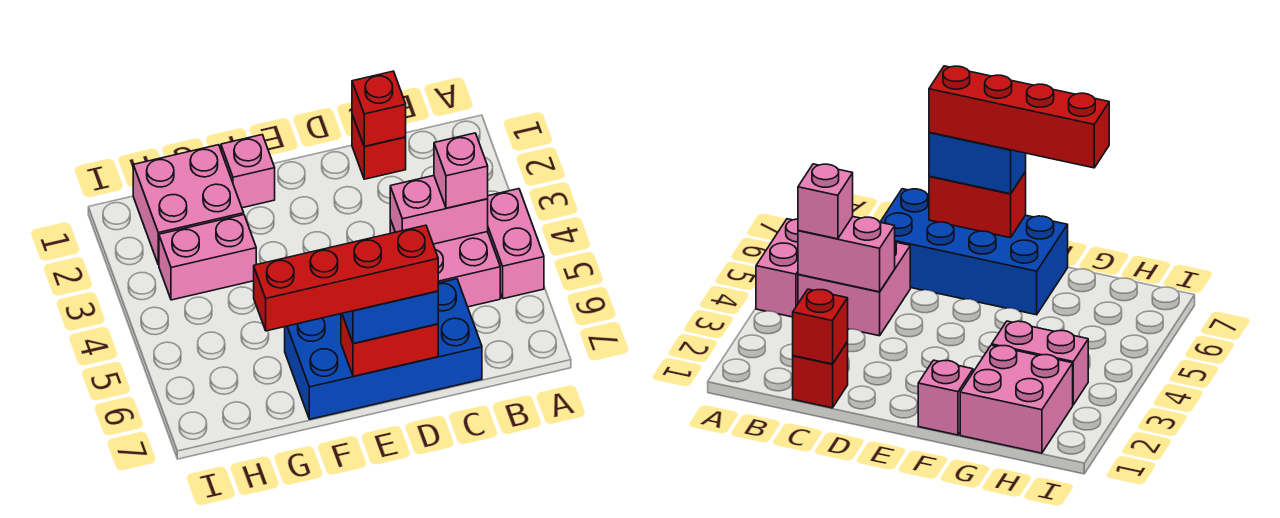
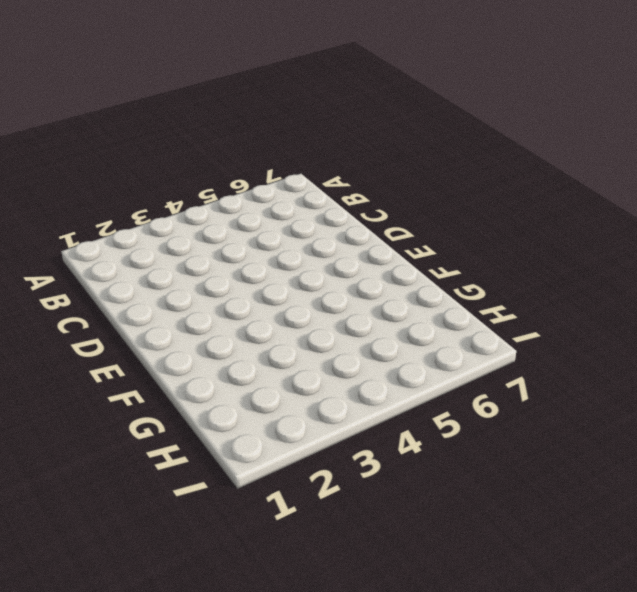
none -> pink brick A4:A5 level 1
none -> pink brick B4:C5 level 1
none -> red brick C1 level 1

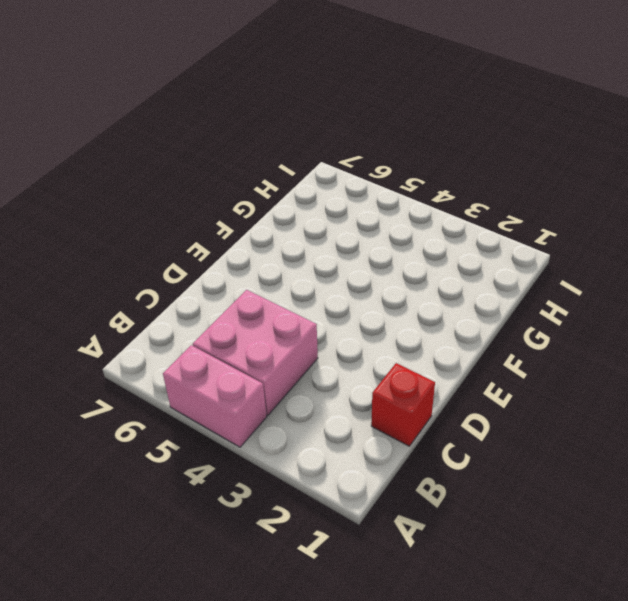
none -> blue brick C6:F7 level 1
none -> pink brick F1 level 1
none -> pink brick G1:H2 level 1

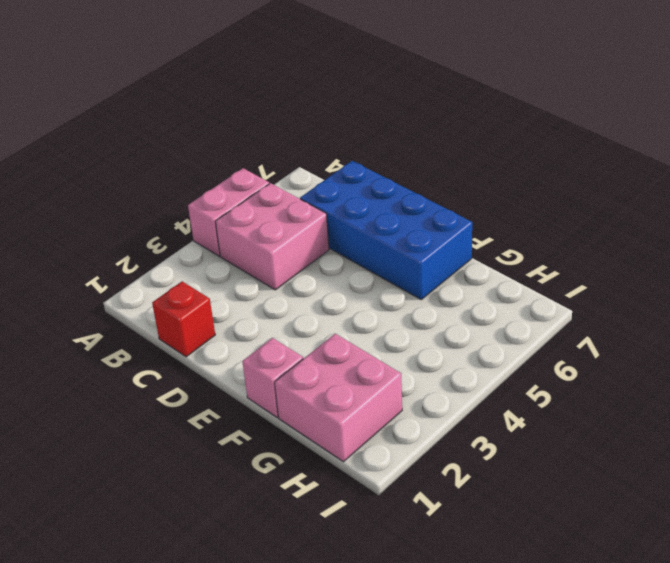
none -> pink brick G3:H3 level 1
none -> pink brick B4:C4 level 2
none -> red brick C1 level 2

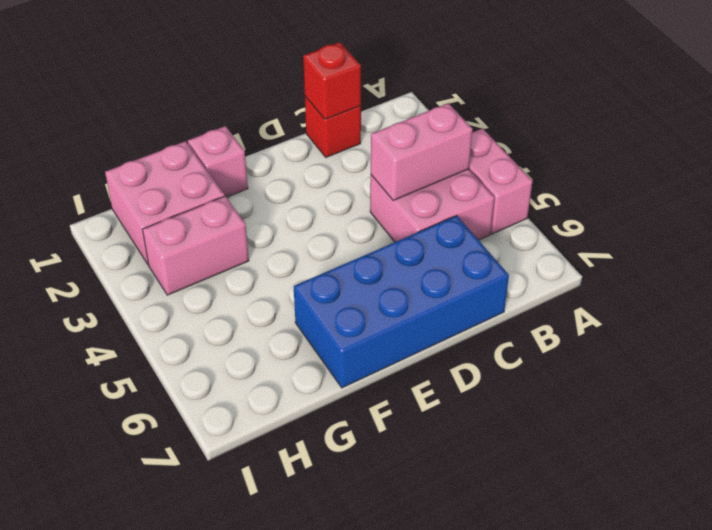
none -> red brick D7:E7 level 2
none -> pink brick B4 level 3
none -> blue brick D7:E7 level 3

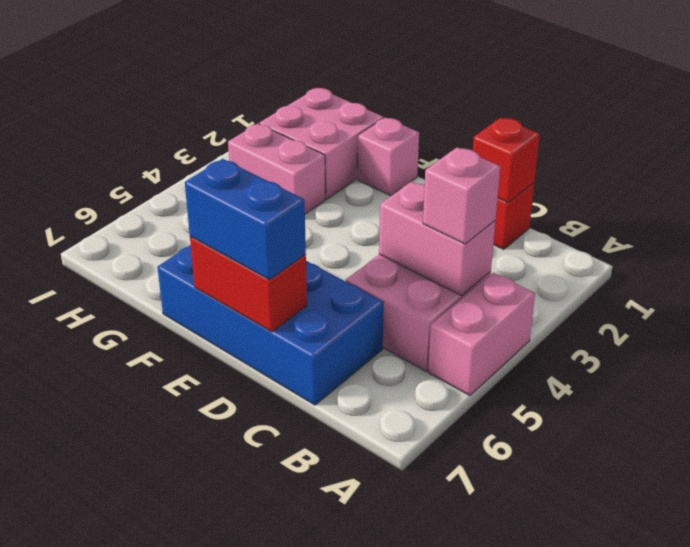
none -> red brick D7:G7 level 4

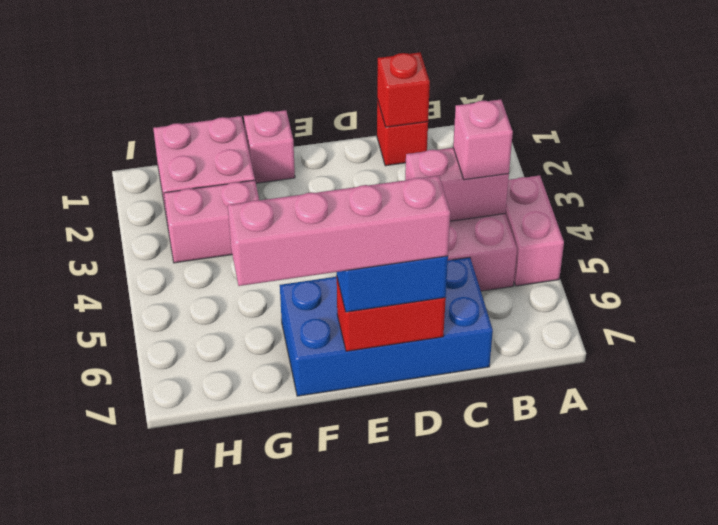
pink brick D7:G7 level 4 -> red brick D7:G7 level 4

